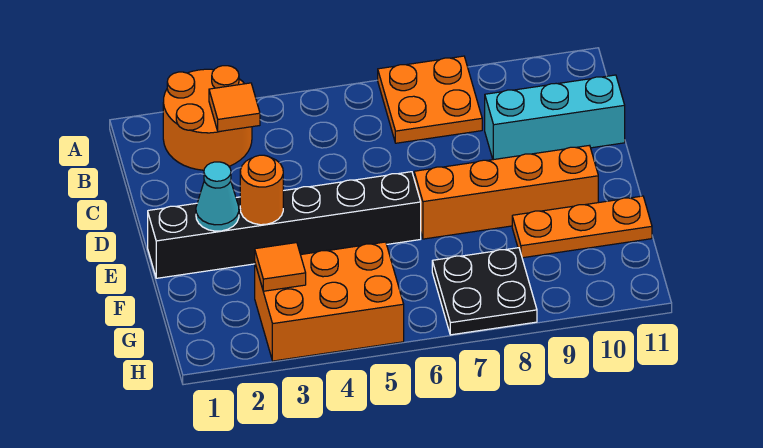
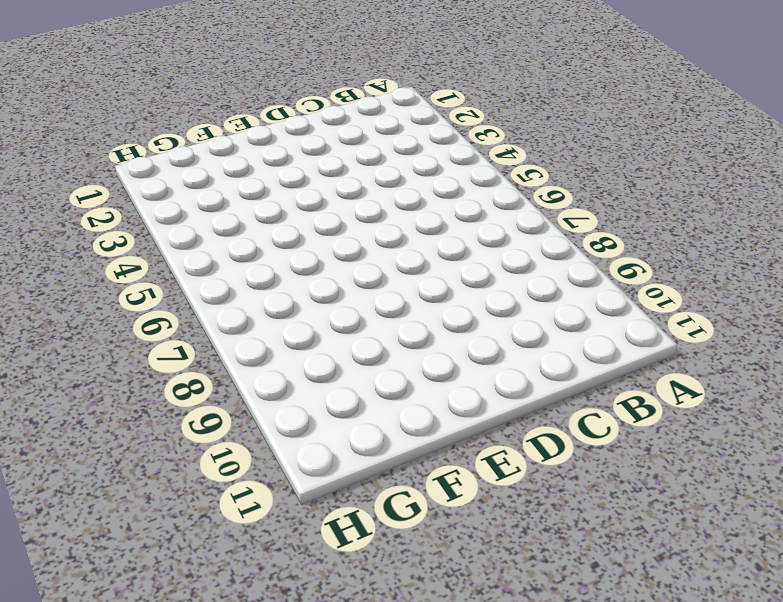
none -> orange round brick A2:B3 level 1
none -> orange plate A7:B8 level 1
none -> cyan brick C9:C11 level 1

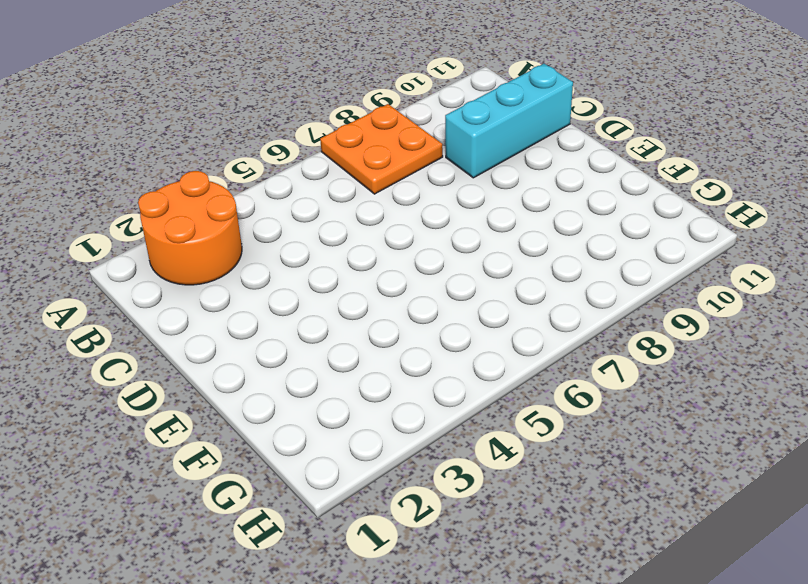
none -> black brick E1:E6 level 1
none -> orange brick E7:E10 level 1
none -> orange plate F9:F11 level 1

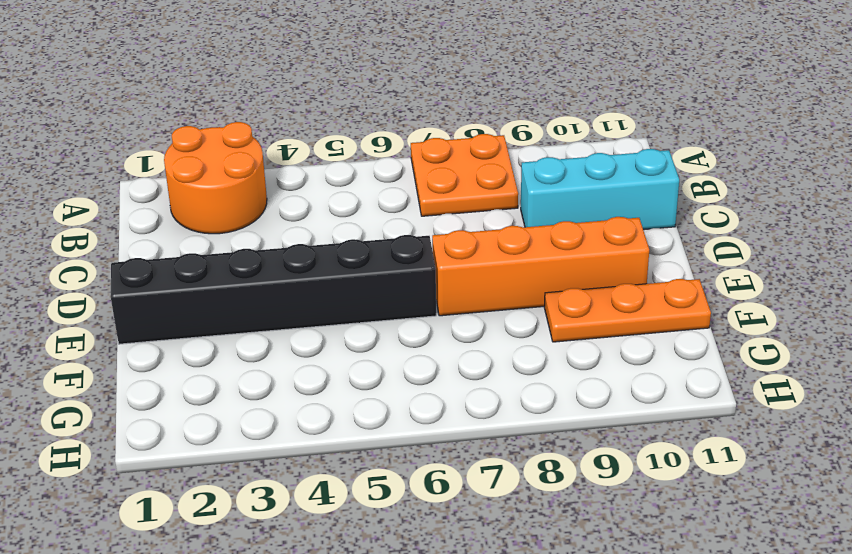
none -> orange brick G3:H5 level 1
none -> black plate G7:H8 level 1
none -> orange tile B3 level 2

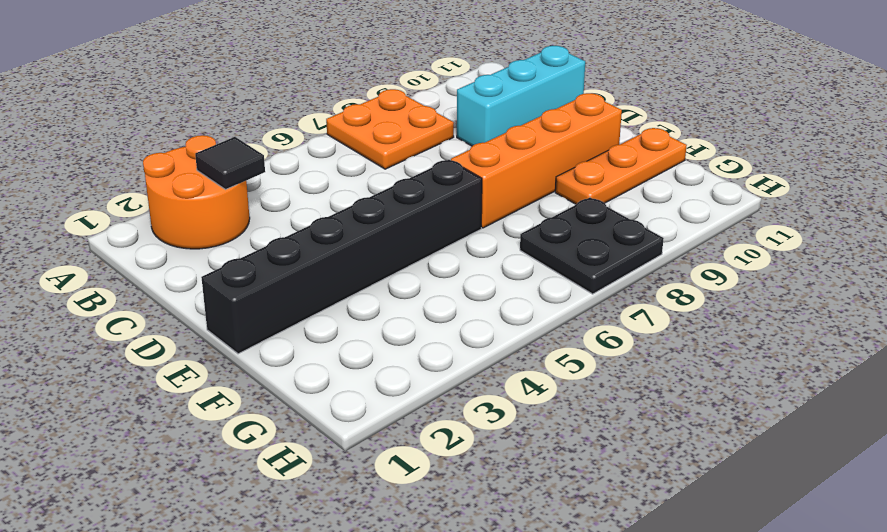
black tile B3 level 2 -> orange tile B3 level 2
none -> orange brick G3:H5 level 1
none -> cyan cone E2 level 2
none -> orange round brick E3 level 2

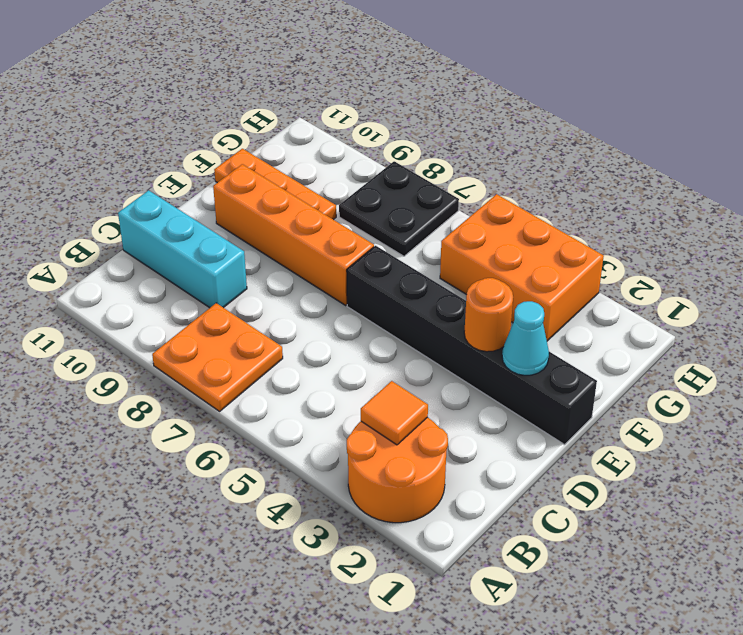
none -> orange tile G3 level 2

